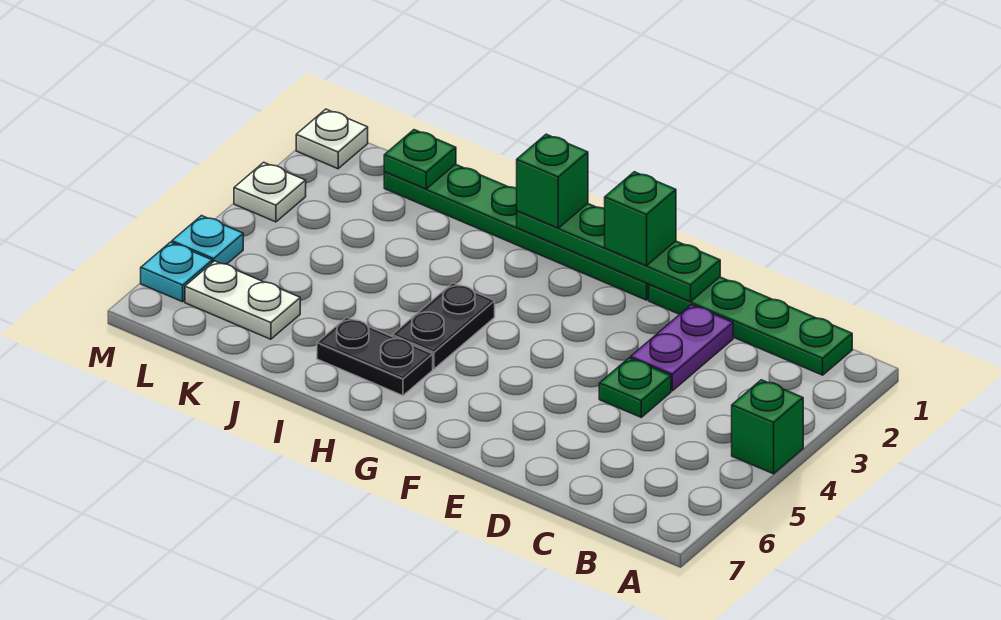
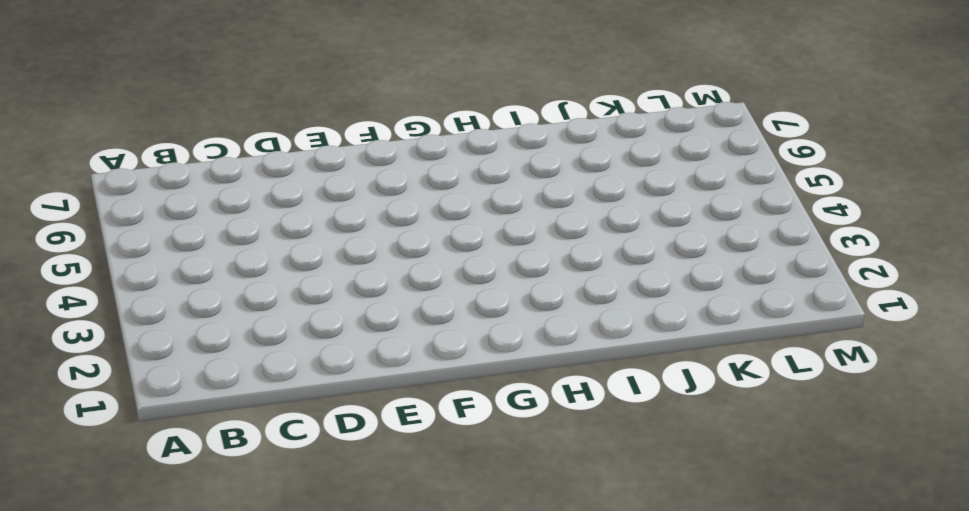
none -> green brick A4 level 1
none -> green plate B1:E1 level 1
none -> purple plate D2:D3 level 1

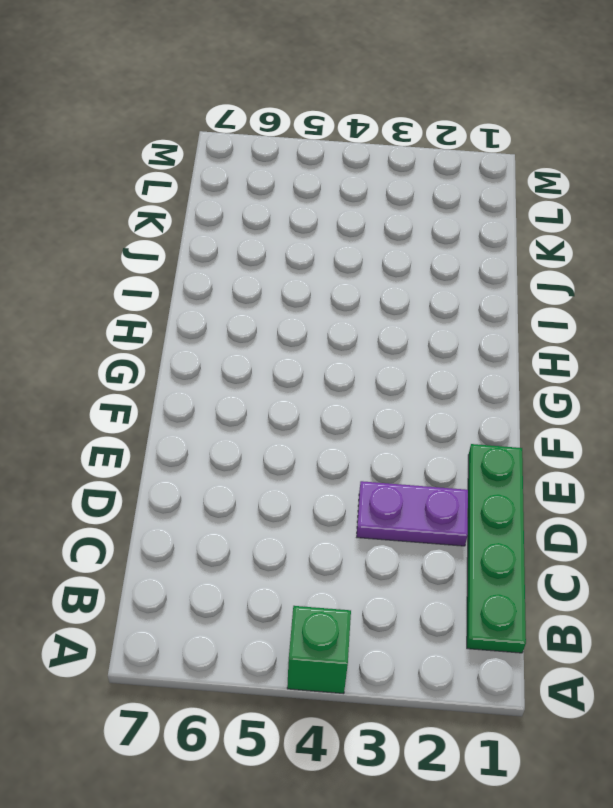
none -> green plate D4 level 1
none -> green plate F1:K1 level 1
none -> black plate H4:H5 level 1

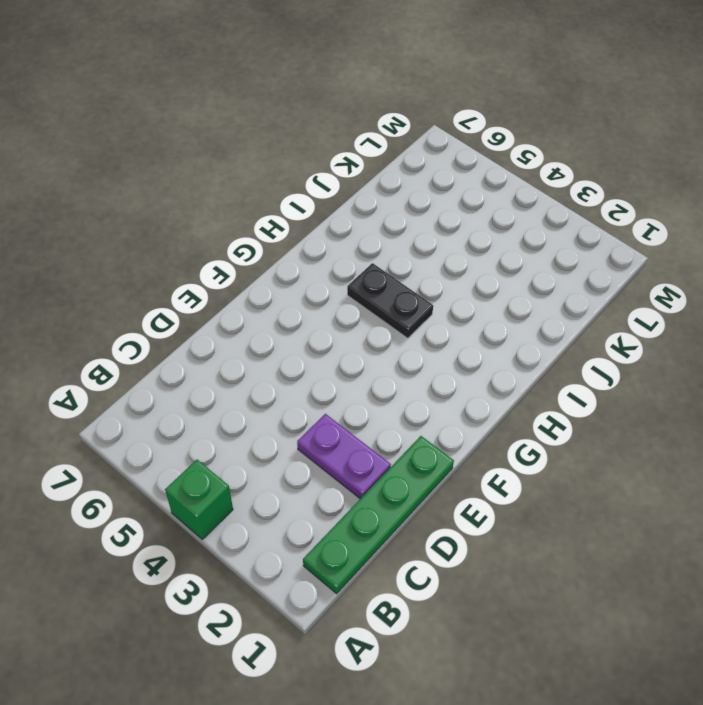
none -> green plate D4 level 1
none -> green plate F1:K1 level 1
none -> black plate H6:I6 level 1

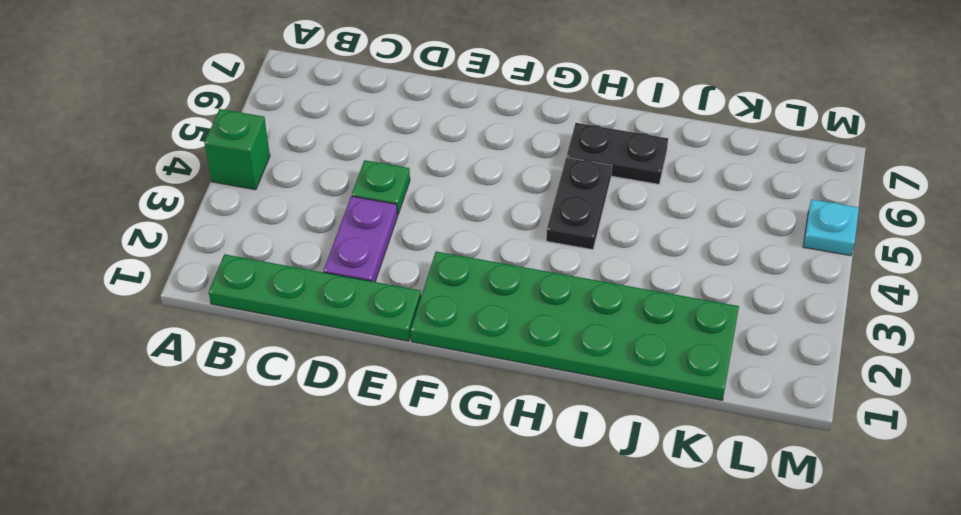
green plate F1:K2 level 1 -> green plate F1:K1 level 1
none -> white plate K6:L6 level 1
none -> white plate M1 level 1
none -> white plate M3 level 1

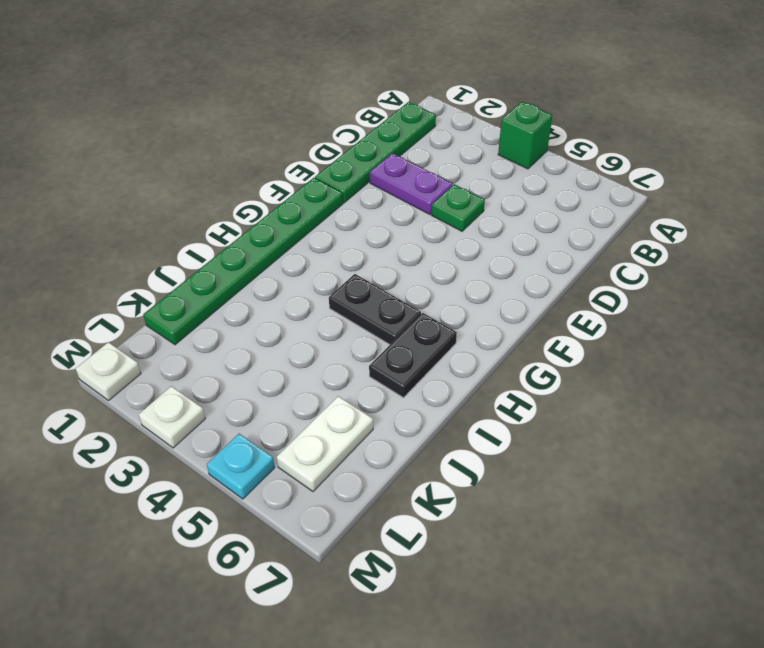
none -> cyan plate M6 level 1
none -> green plate E1:H1 level 2
none -> green plate K1 level 2

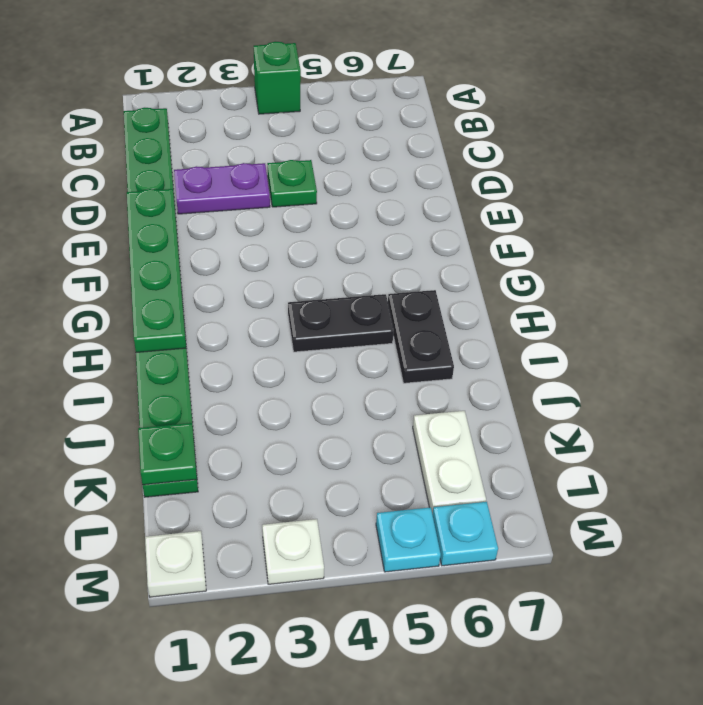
none -> green brick F1 level 3
none -> green brick H1 level 3

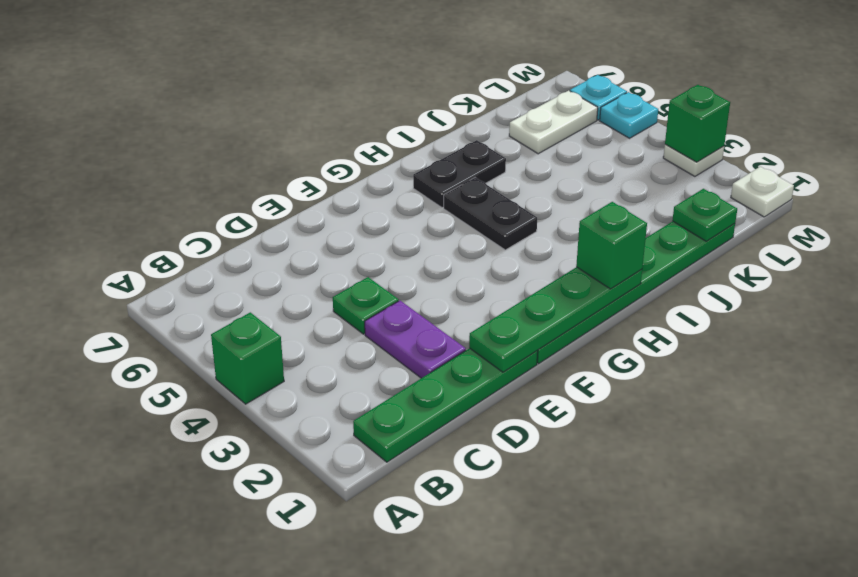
green brick M3 level 2 -> green brick F1 level 3

